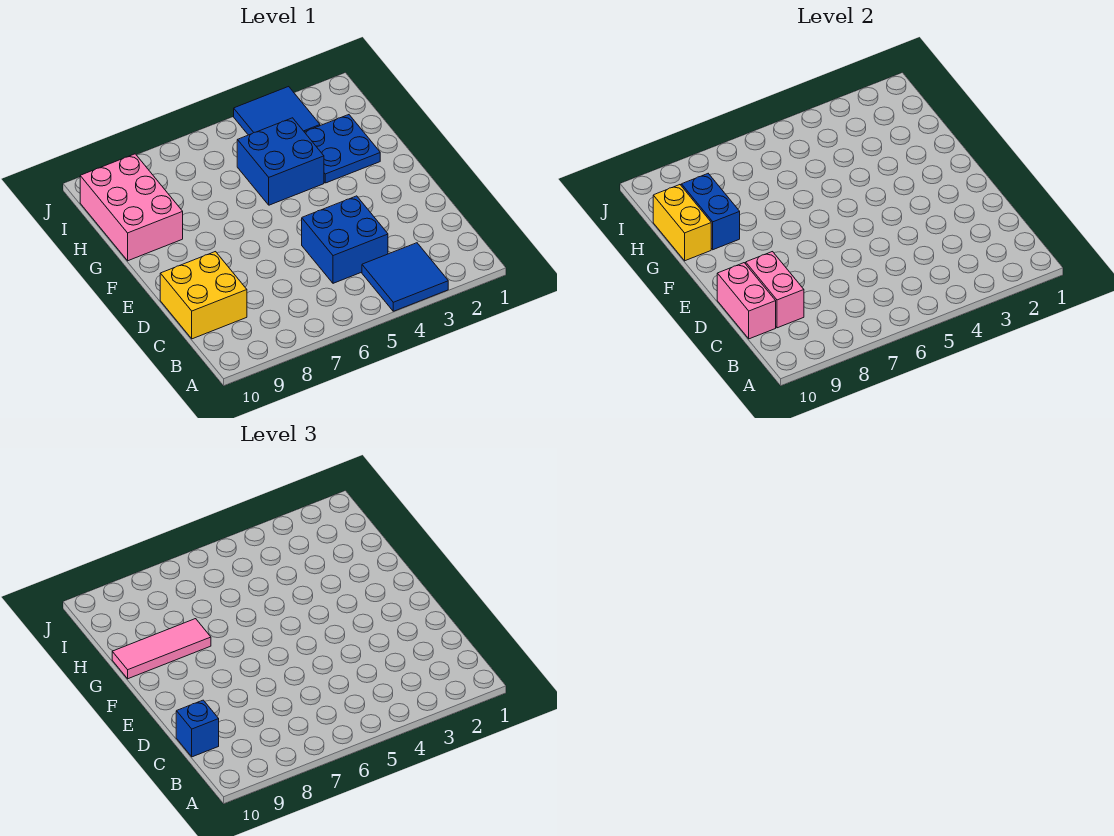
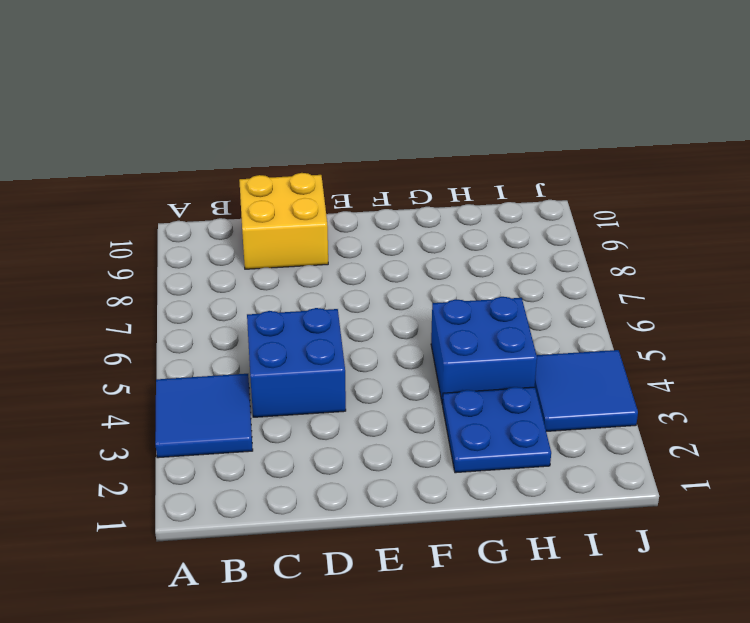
none -> pink brick G9:I10 level 1
none -> pink brick C9:D9 level 2
none -> pink brick C10:D10 level 2

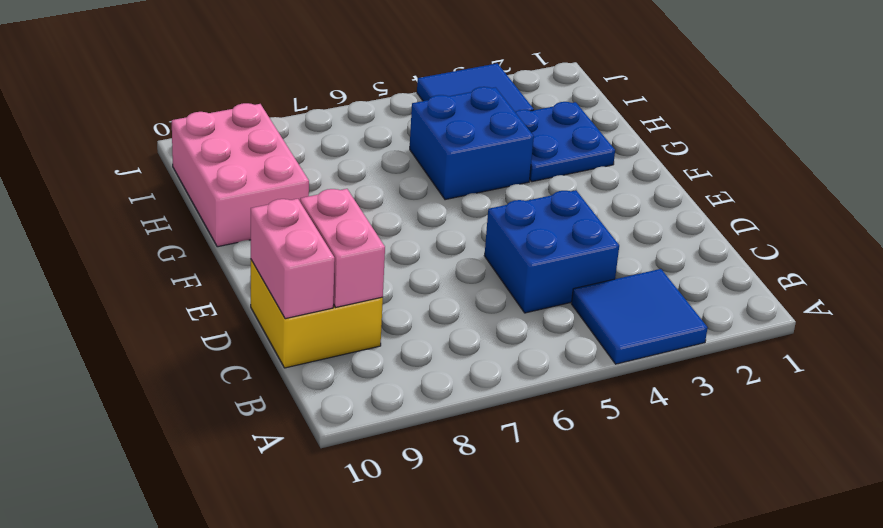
none -> blue brick G9:H9 level 2
none -> yellow brick G10:H10 level 2
none -> blue brick C10 level 3

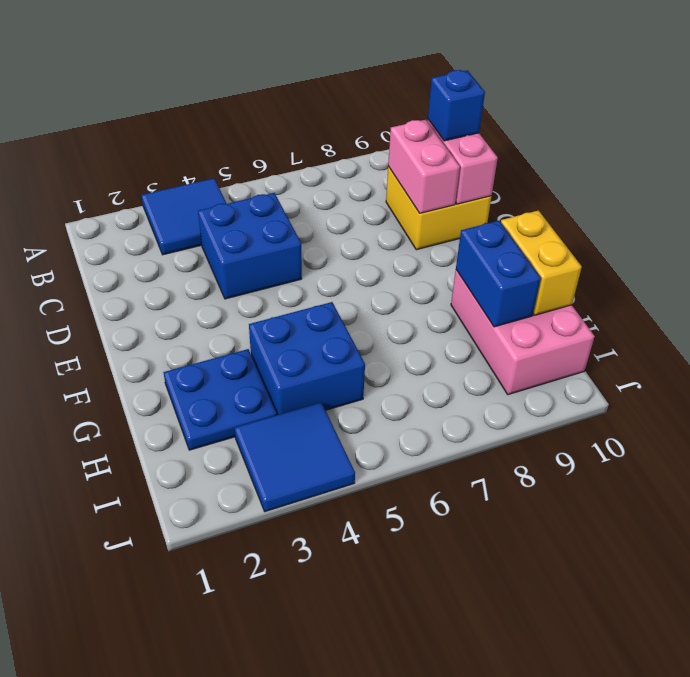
none -> pink tile G8:G10 level 3

